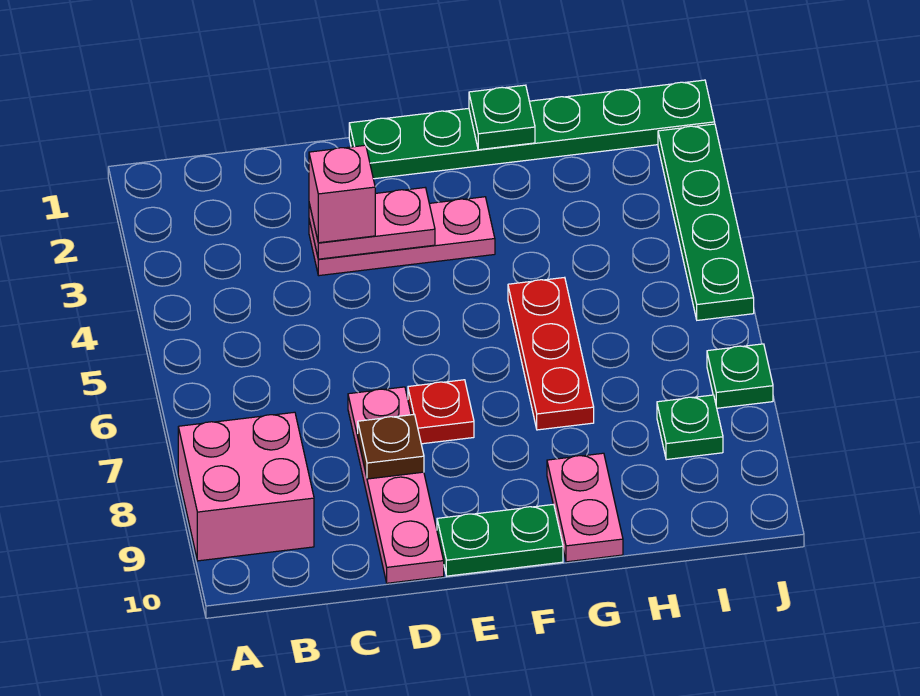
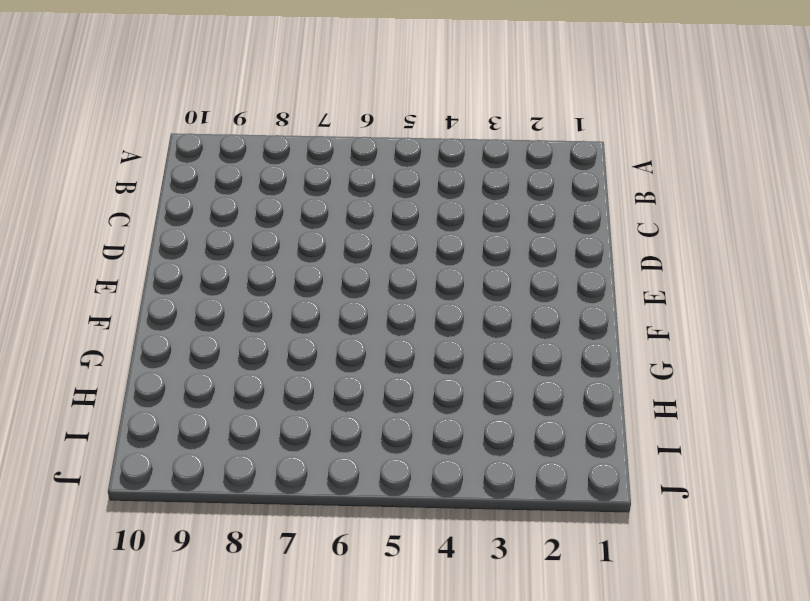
none -> pink brick A8:B9 level 1
none -> pink plate D3:F3 level 1
none -> pink plate D7:D10 level 1

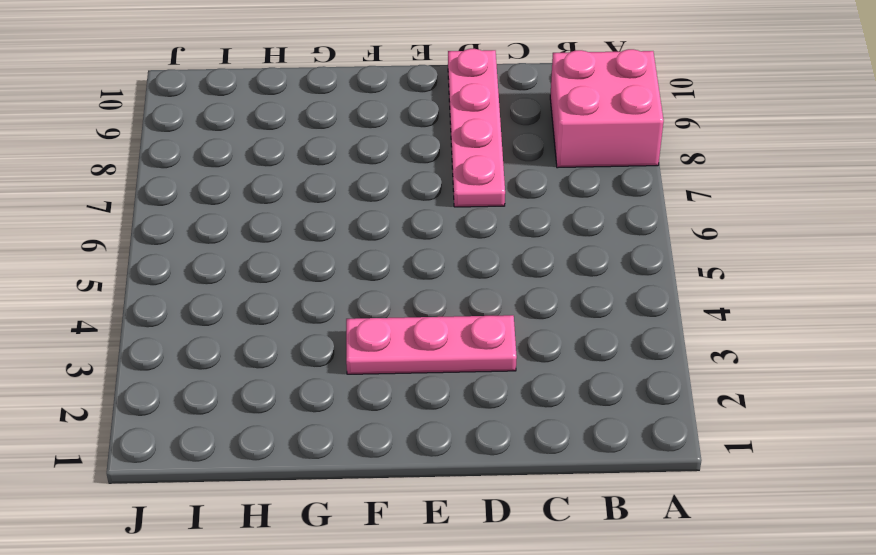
none -> green plate E1:J1 level 1
none -> red plate E7 level 1
none -> green plate E10:F10 level 1

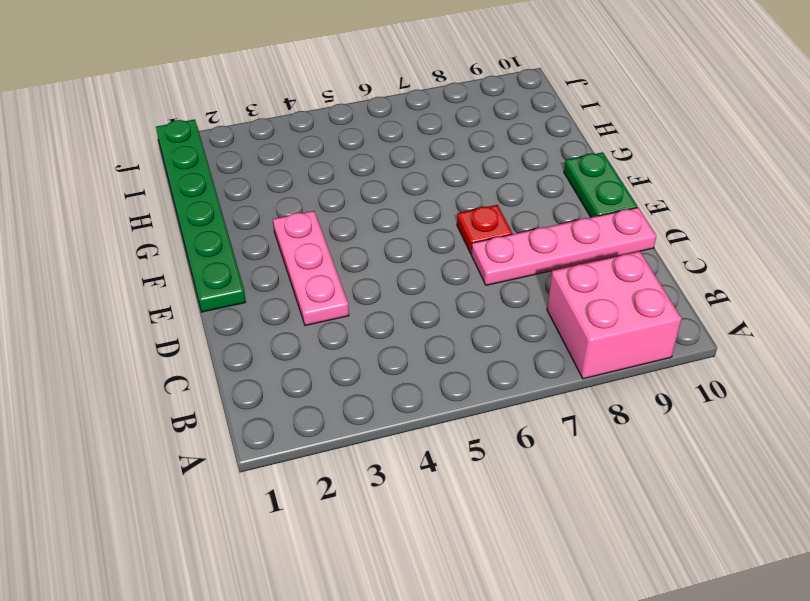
none -> red plate G5:G7 level 1
none -> pink plate G9:G10 level 1
none -> green plate I8 level 1

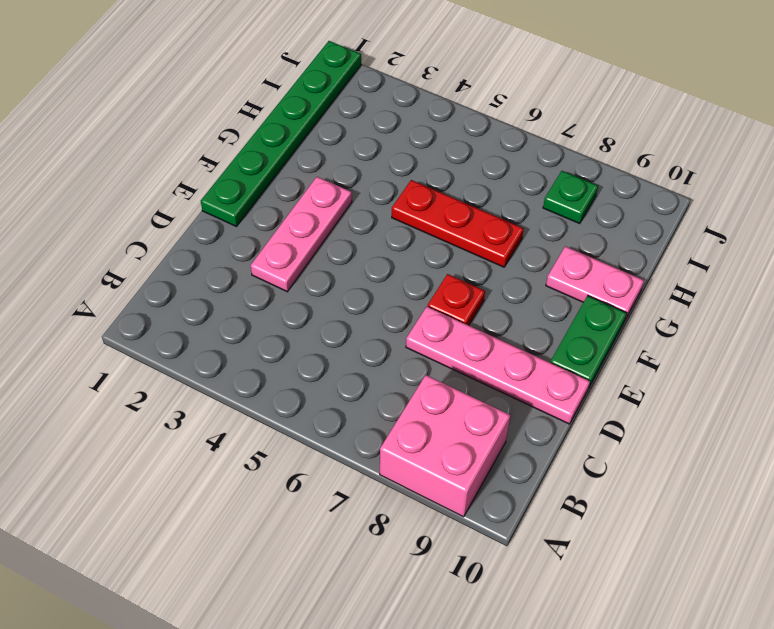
none -> green plate J2:J5 level 1
none -> green plate J7 level 1
none -> pink plate D3:E3 level 2

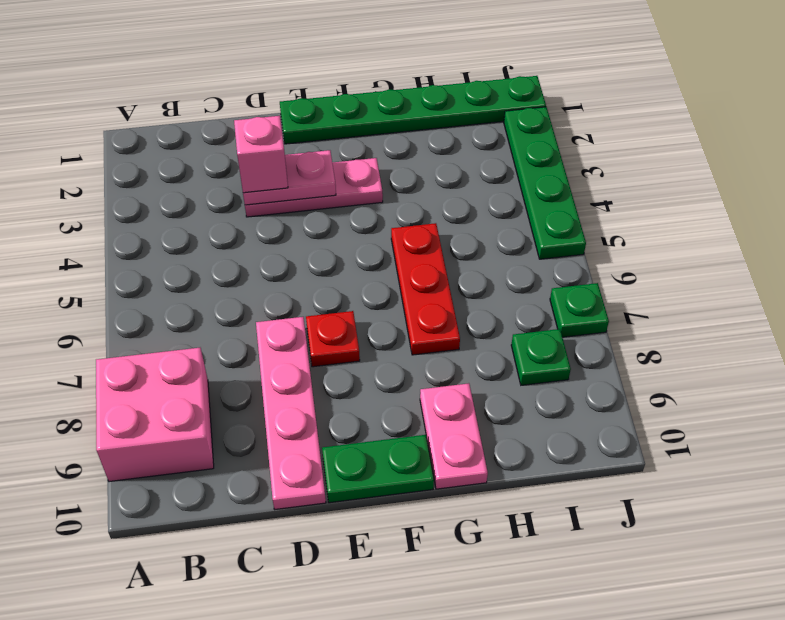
none -> brown plate D8 level 2
none -> green plate G1 level 2

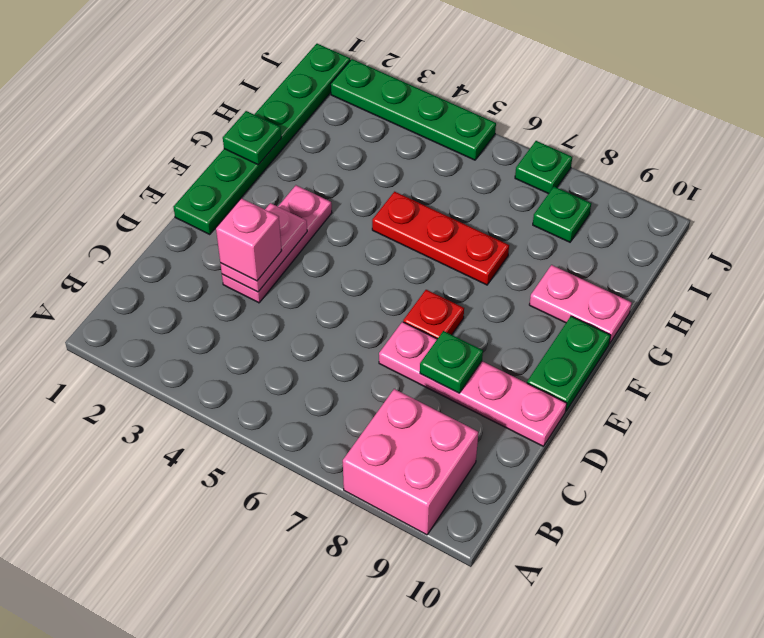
green plate D8 level 2 -> brown plate D8 level 2

